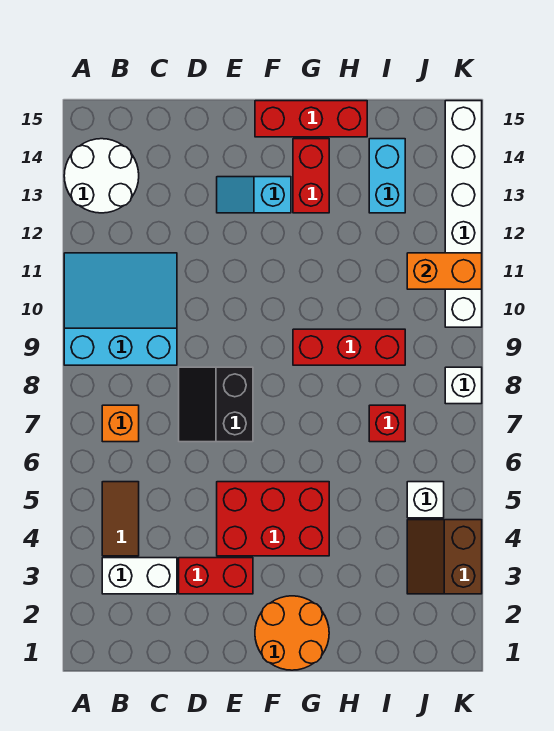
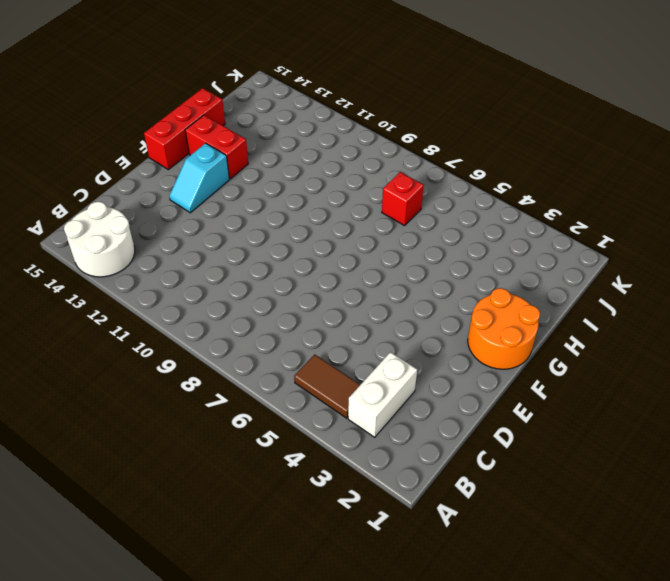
none -> cyan slope A9:C11 level 1 top 9
none -> orange brick B7 level 1
none -> red brick D3:E3 level 1

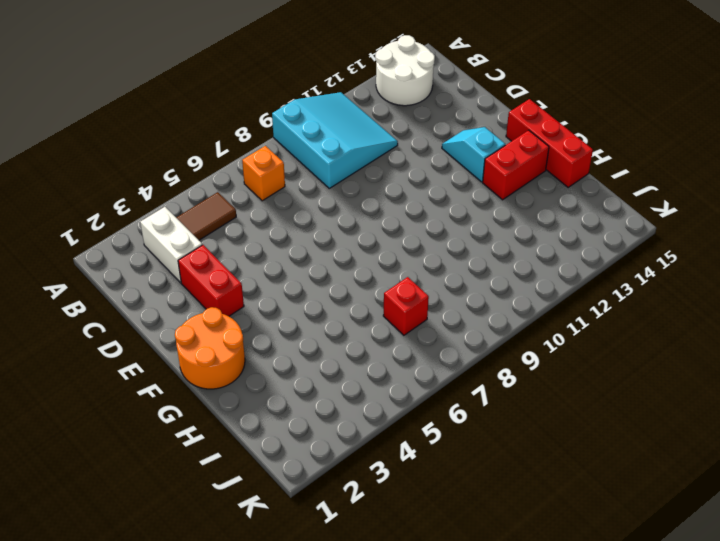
none -> black slope D7:E8 level 1 top E
none -> red brick E4:G5 level 1
none -> red brick G9:I9 level 1

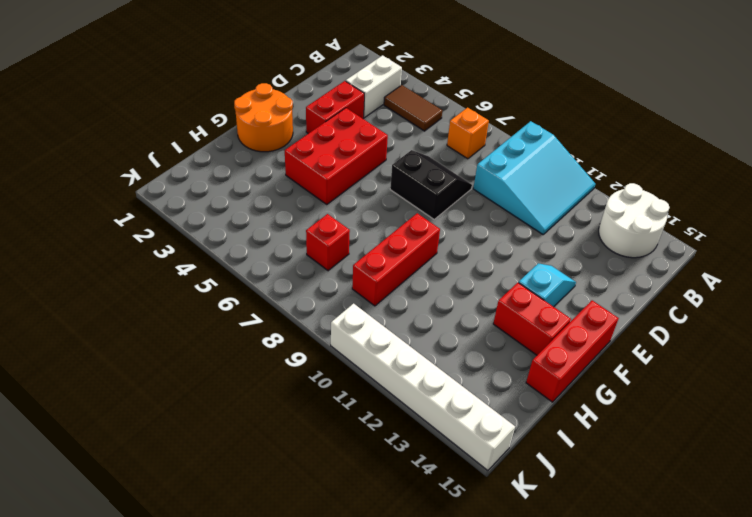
none -> cyan brick I13:I14 level 1
none -> brown slope J3:K4 level 1 top K
none -> white brick J5 level 1

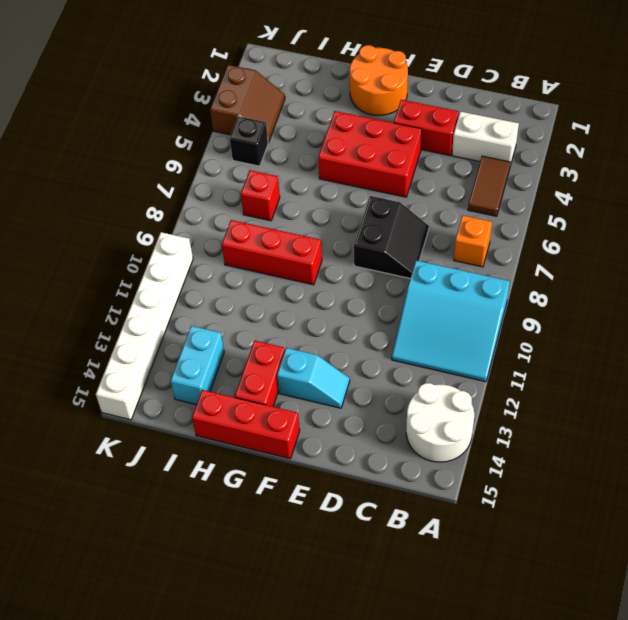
black brick J5 level 1 -> white brick J5 level 1
none -> white brick K8 level 1
none -> orange brick J11:K11 level 2

